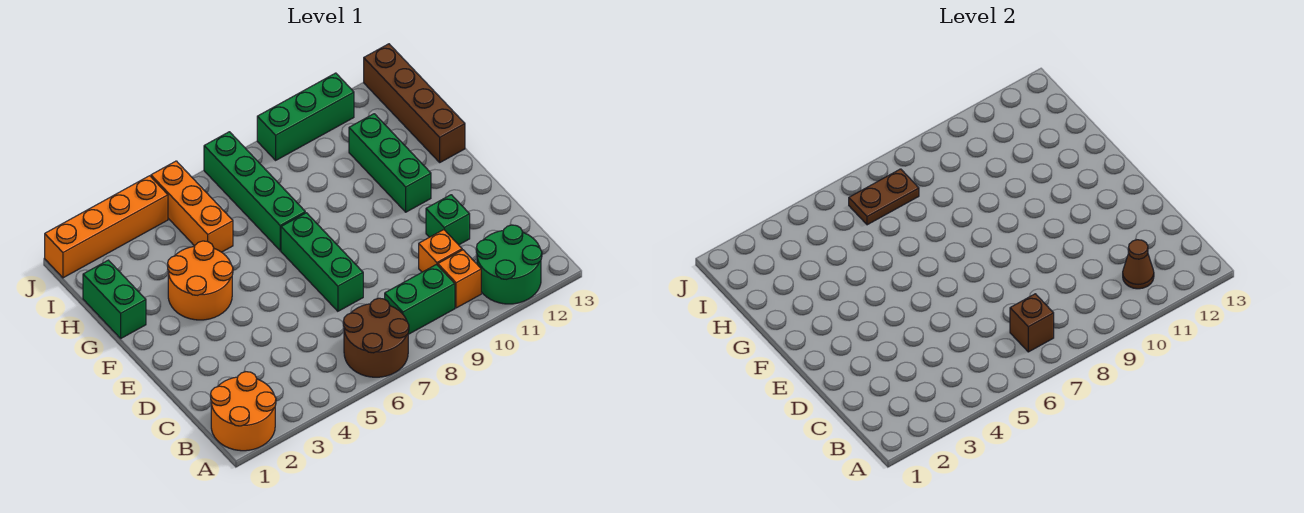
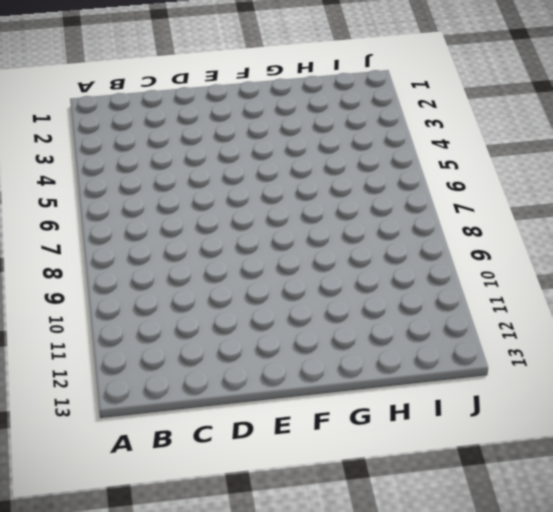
none -> orange round brick A1:B2 level 1
none -> brown round brick A6:B7 level 1
none -> green round brick A11:B12 level 1

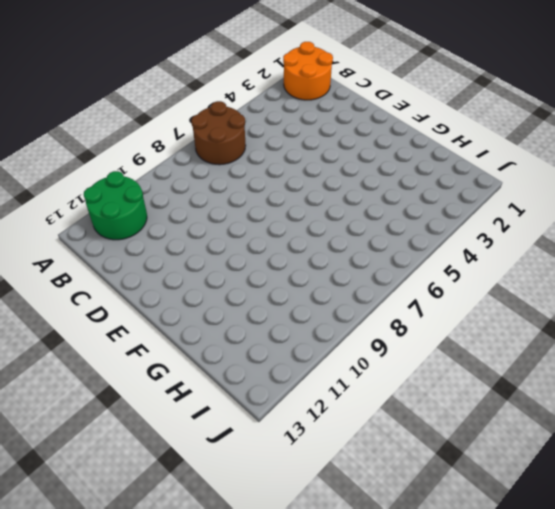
none -> green brick B8:B9 level 1
none -> orange brick B10 level 1
none -> orange brick C10 level 1

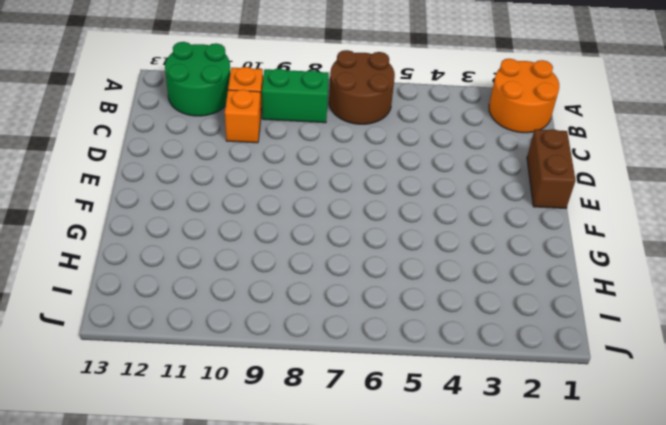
brown brick D1:E1 level 1 -> none
none -> green brick D7:F7 level 1
none -> green brick D11 level 1
none -> orange round brick F3:G4 level 1

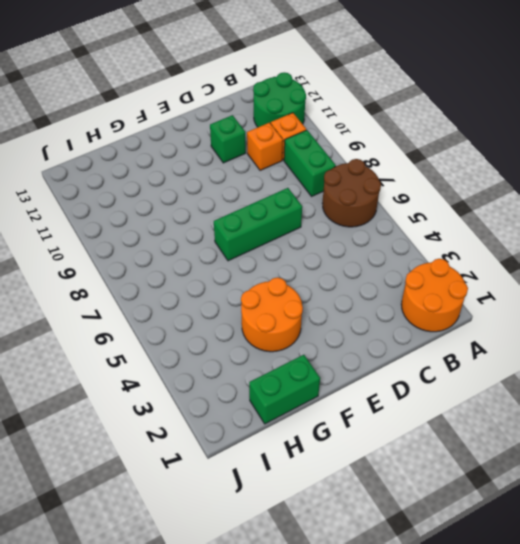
none -> green brick F11:H11 level 1
none -> green brick G7:J7 level 1
none -> brown brick G13:J13 level 1

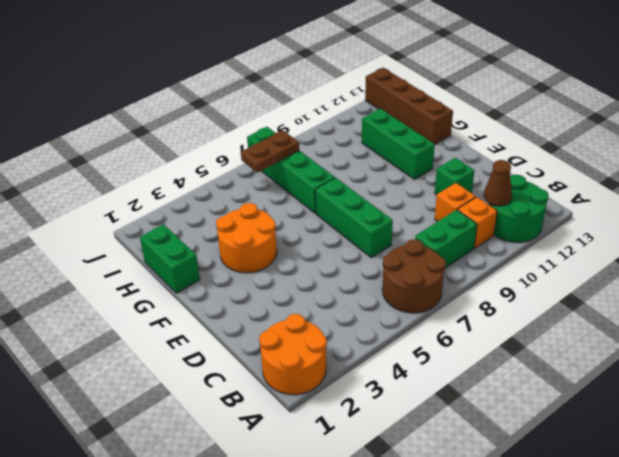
none -> orange brick H5:J5 level 1
none -> orange brick J1:J4 level 1
none -> green brick J9:J11 level 1

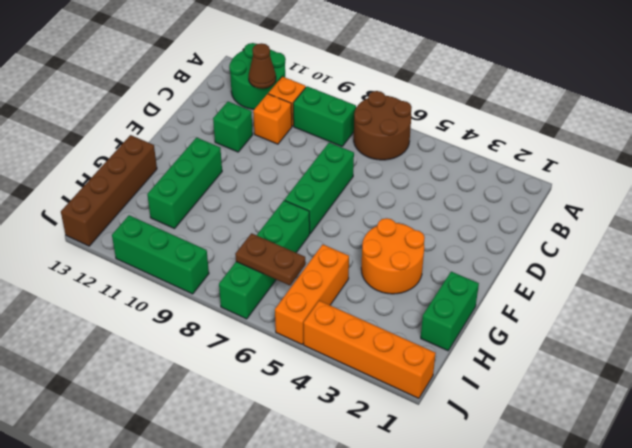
none -> orange round brick A1:B2 level 1
none -> brown brick B7 level 2

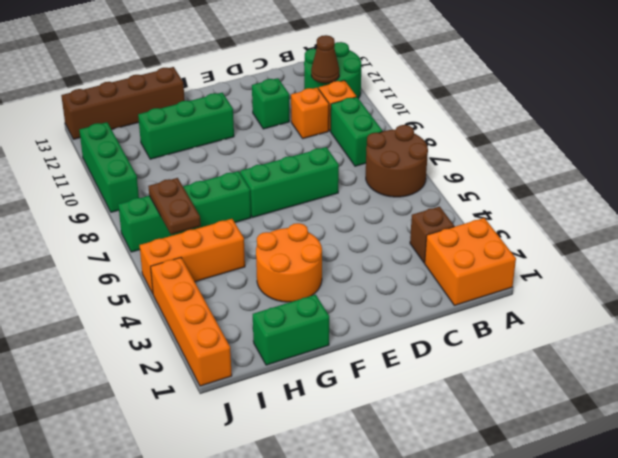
orange brick A1:B2 level 1 -> orange round brick A1:B2 level 1
brown brick B3 level 1 -> brown brick B7 level 2

